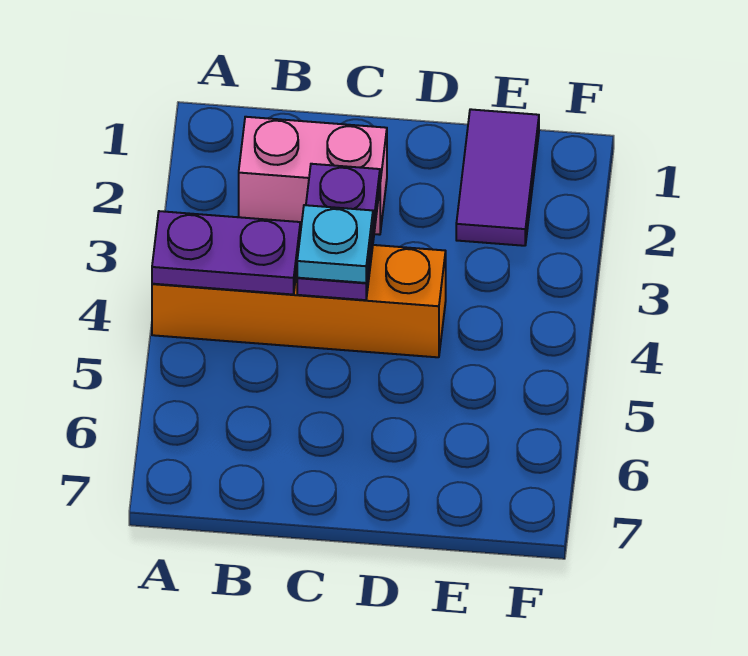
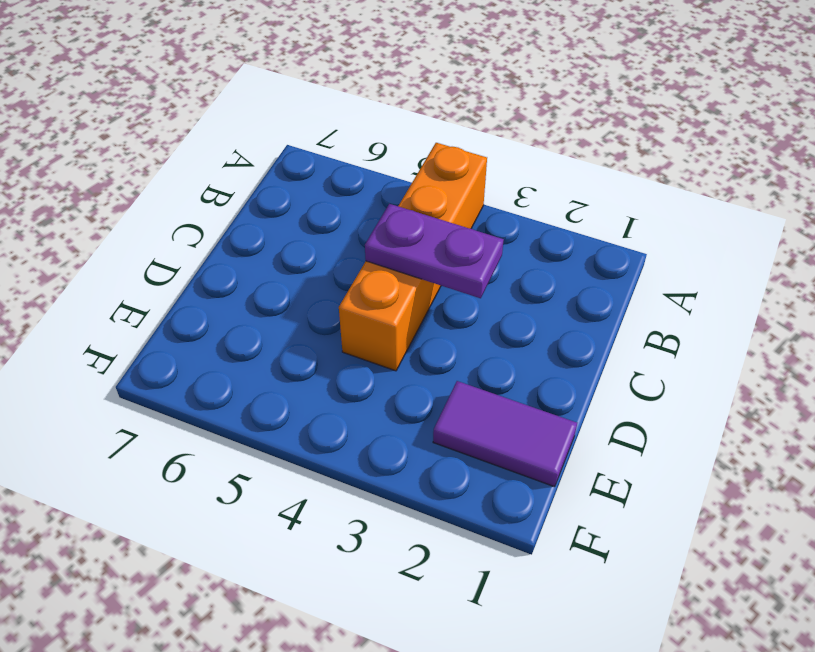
none -> pink brick B2:C2 level 1
none -> purple plate A4:B4 level 2

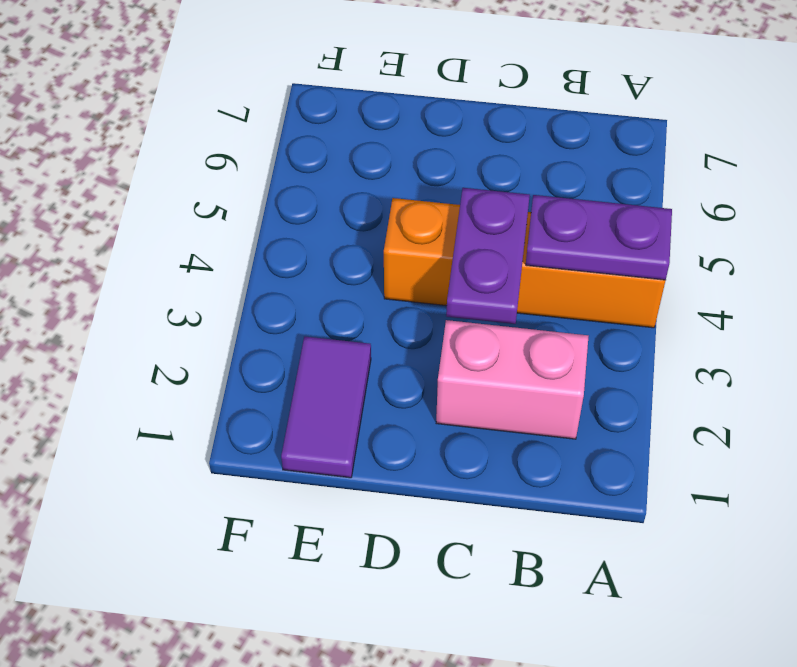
none -> cyan plate C4 level 3

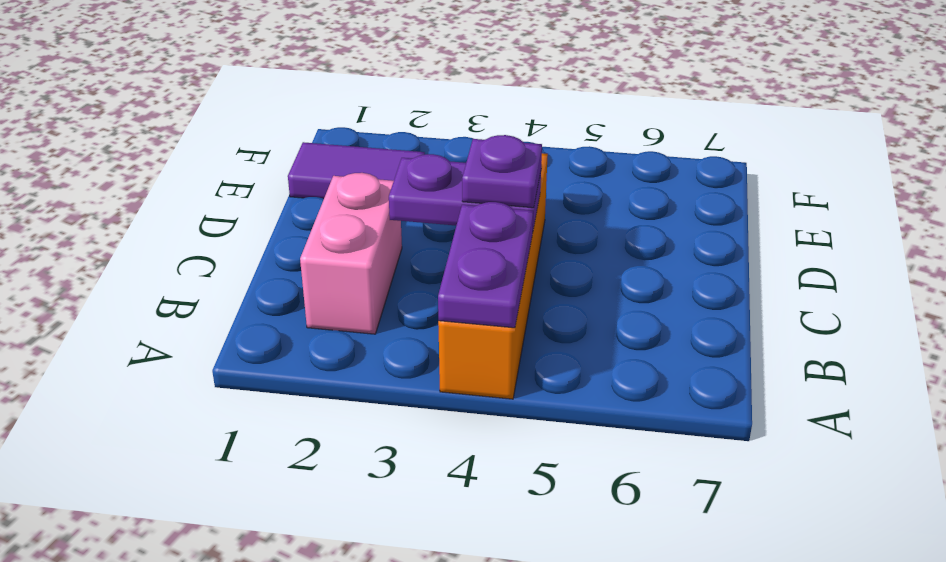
purple plate C4 level 3 -> cyan plate C4 level 3

